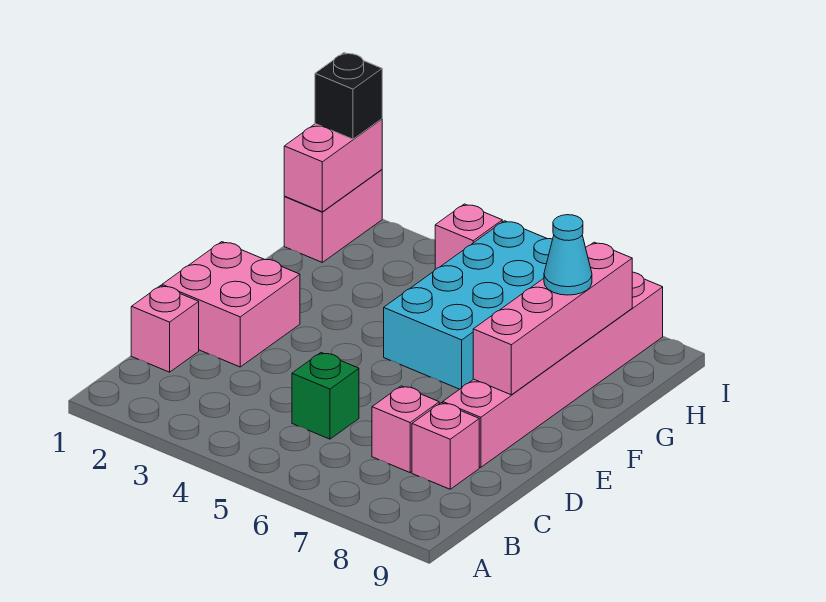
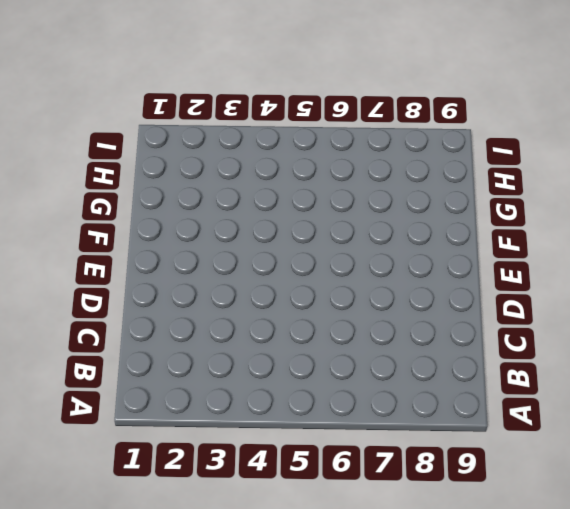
none -> pink brick C1 level 1
none -> green brick C5 level 1
none -> pink brick C7 level 1

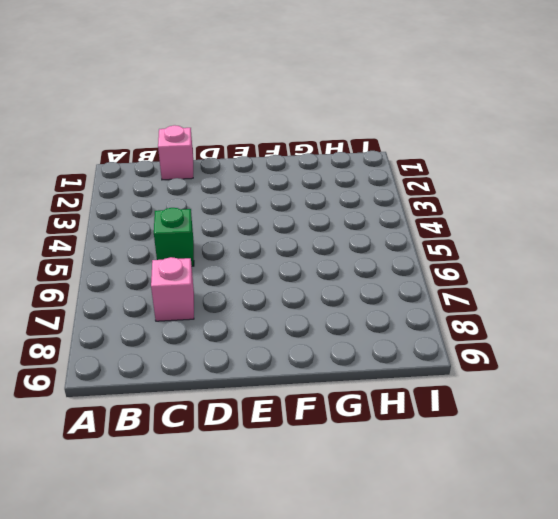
none -> pink brick C8 level 1
none -> pink brick D1:E2 level 1
none -> pink brick D8:I8 level 1

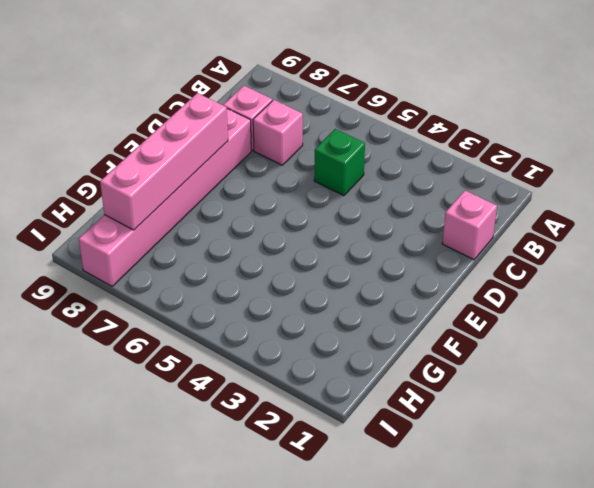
none -> pink brick D1:E2 level 1
none -> cyan brick F5:I6 level 1
none -> pink brick H1:I1 level 1

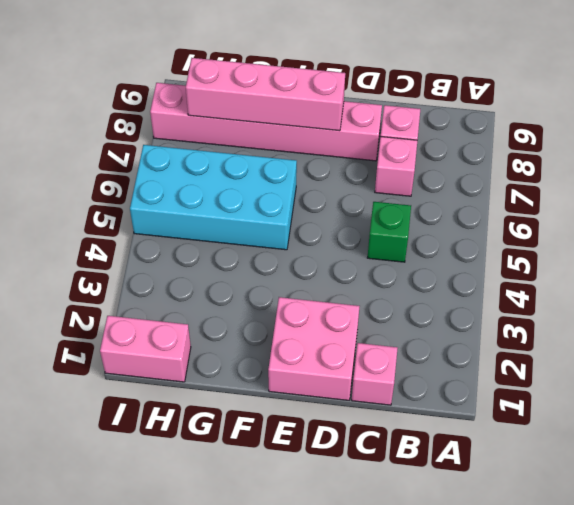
none -> pink brick I4 level 1
none -> pink brick H1:I1 level 2
none -> cyan cone G8 level 3

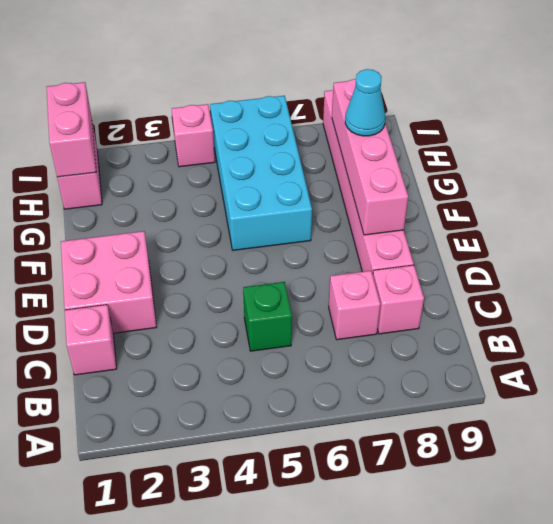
none -> black brick I1 level 3

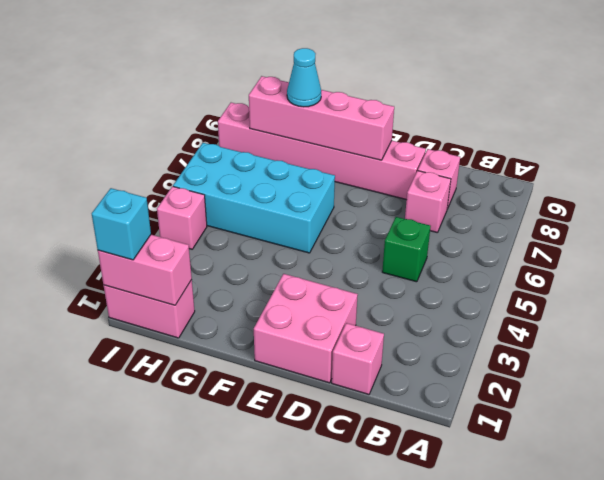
cyan brick I1 level 3 -> black brick I1 level 3

